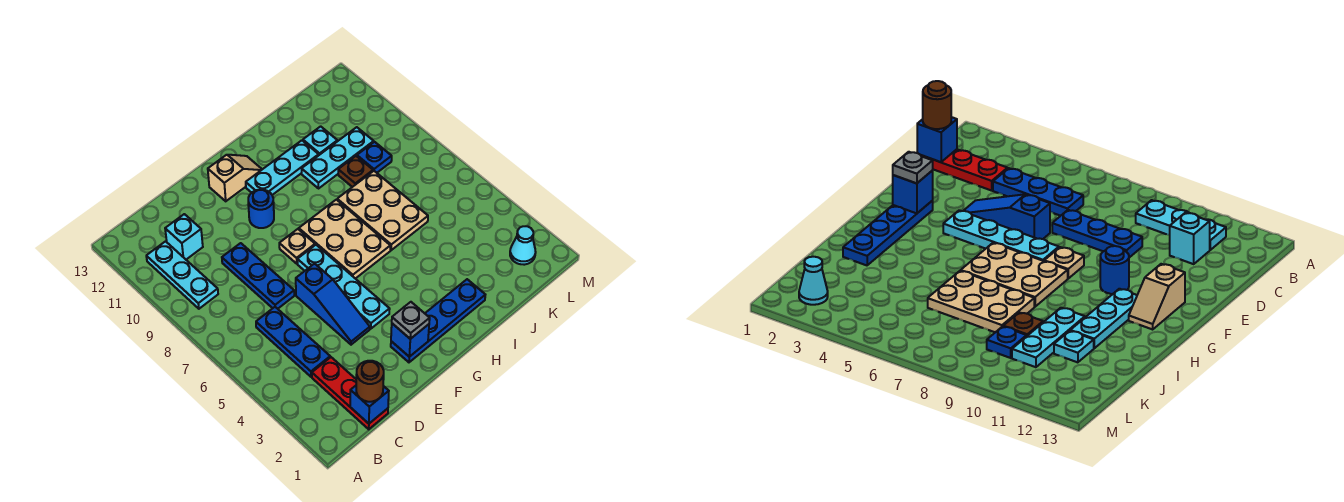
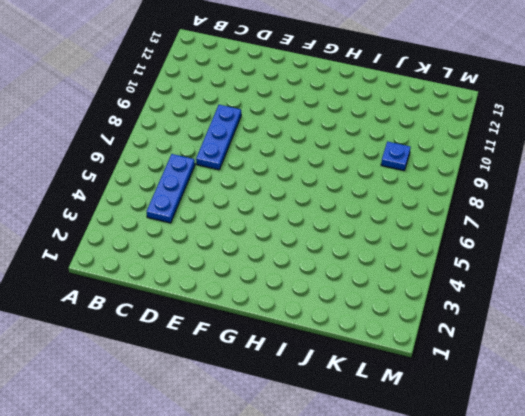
none -> cyan plate B9:B11 level 1
none -> red plate C1:C3 level 1
none -> cyan brick C11 level 1

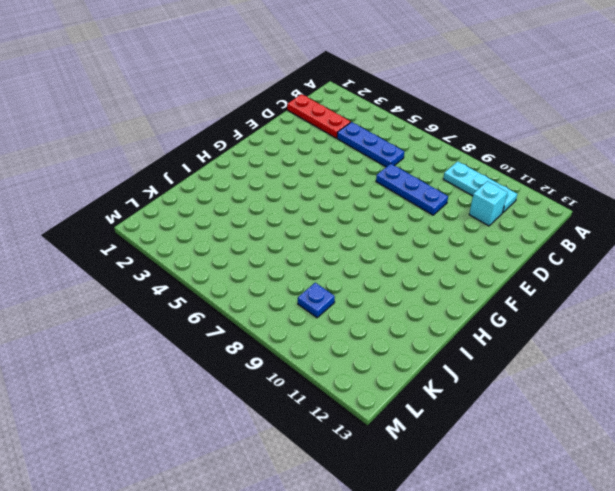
none -> blue slope E4:E6 level 1 top 6
none -> blue plate F2:I2 level 1
none -> cyan plate F4:F7 level 1

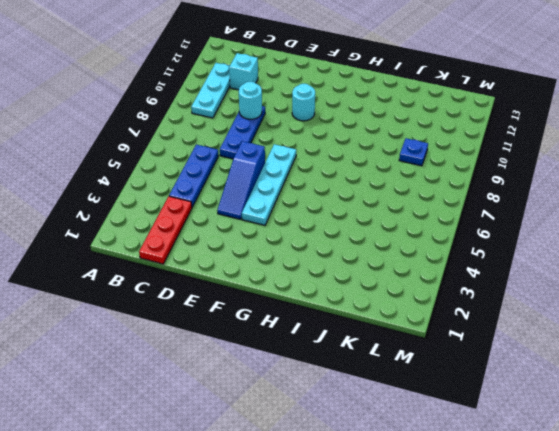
cyan round brick D9 level 2 -> none
cyan round brick F10 level 1 -> blue round brick F10 level 1
none -> blue plate F2:I2 level 1
none -> tan plate F8 level 1
none -> tan slope F12:G12 level 1 top F

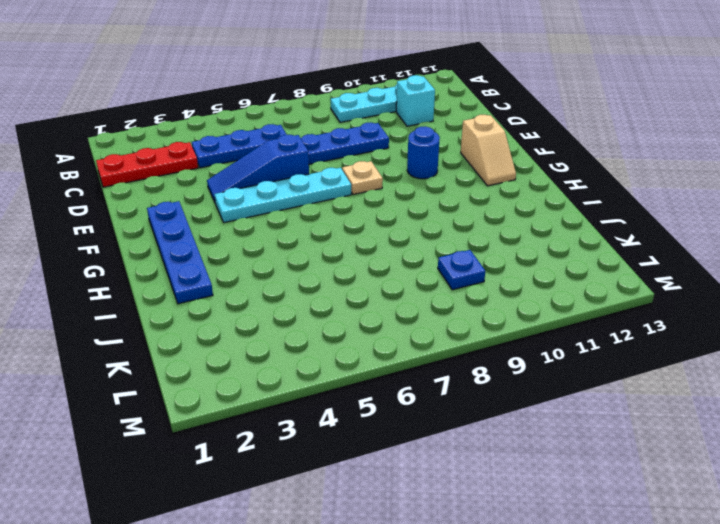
none -> tan plate G6:H8 level 1
none -> cyan plate G11:I11 level 1
none -> tan plate I6:J8 level 1

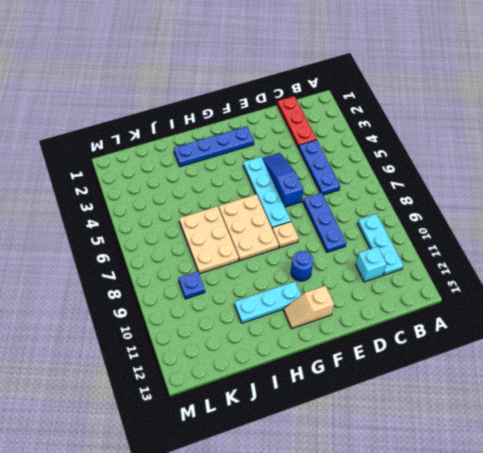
none -> cyan plate I10:K10 level 1
none -> brown plate J9 level 1
none -> cyan plate J11 level 1

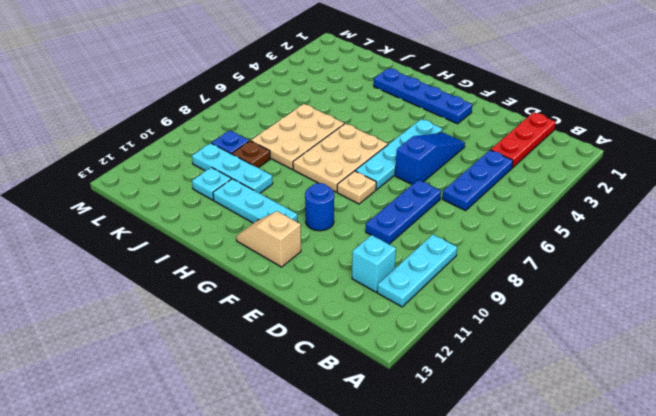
none -> cyan cone L2 level 1
none -> blue brick C1 level 2
none -> blue brick F2 level 2

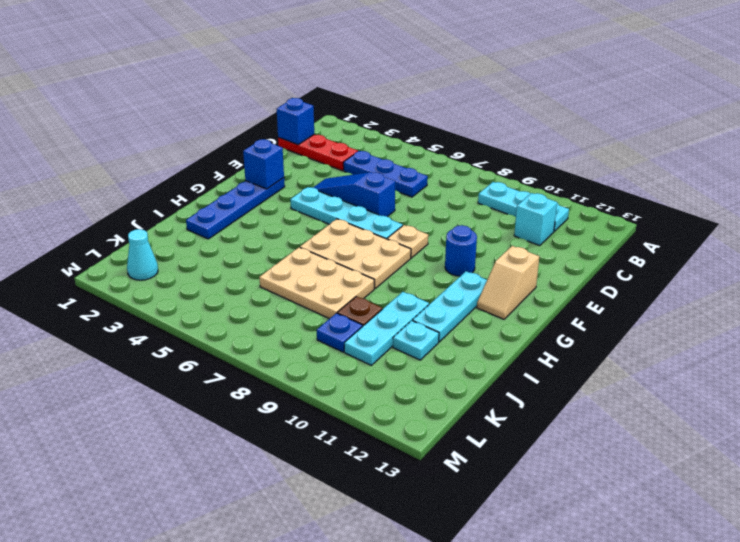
none -> blue plate D7:D9 level 1
none -> brown round brick C1 level 3
none -> grey plate F2 level 3

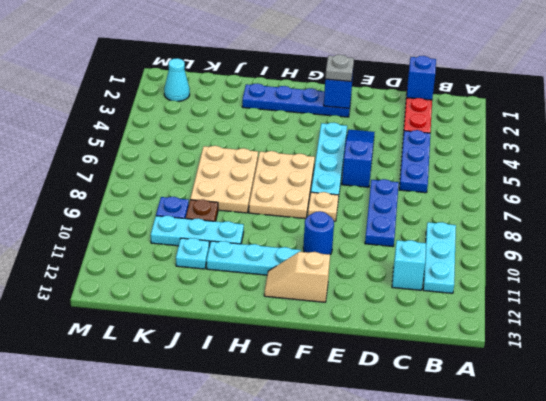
none -> brown round brick C1 level 3

